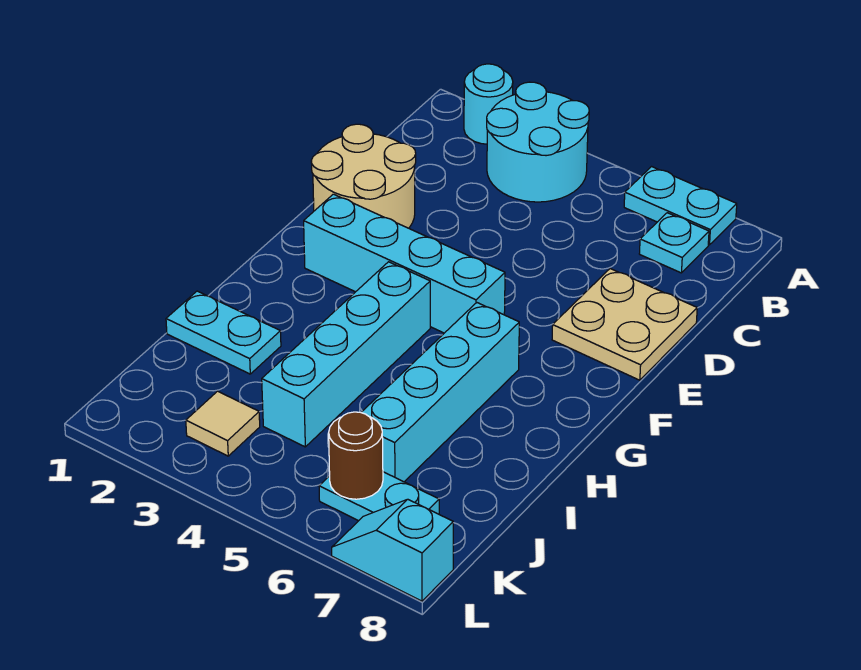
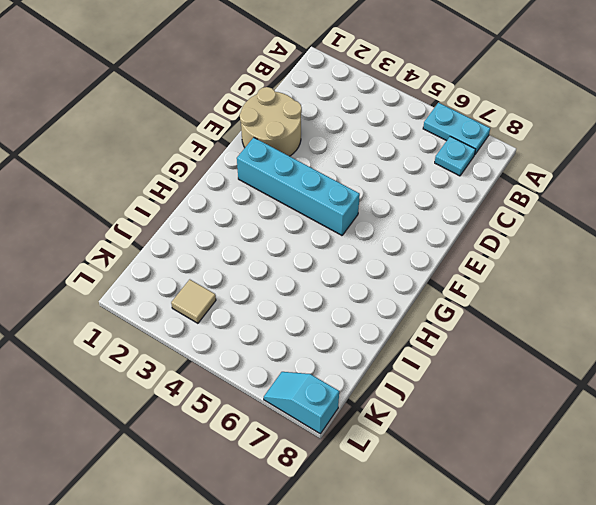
none -> cyan round brick A2 level 1
none -> cyan round brick A3:B4 level 1
none -> tan plate D7:E8 level 1

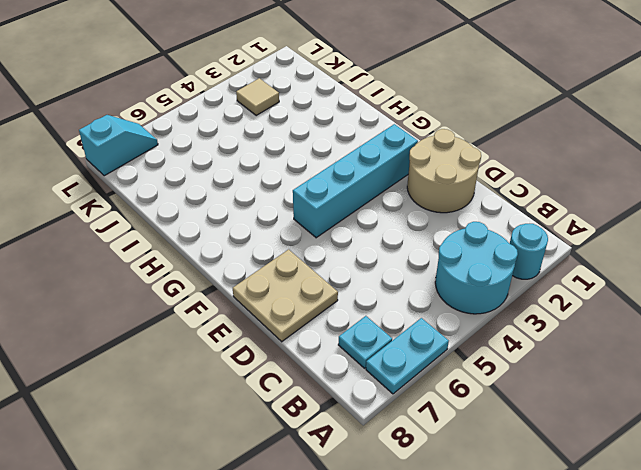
none -> cyan brick G4:J4 level 1
none -> cyan brick G6:J6 level 1
none -> cyan plate I1:I2 level 1

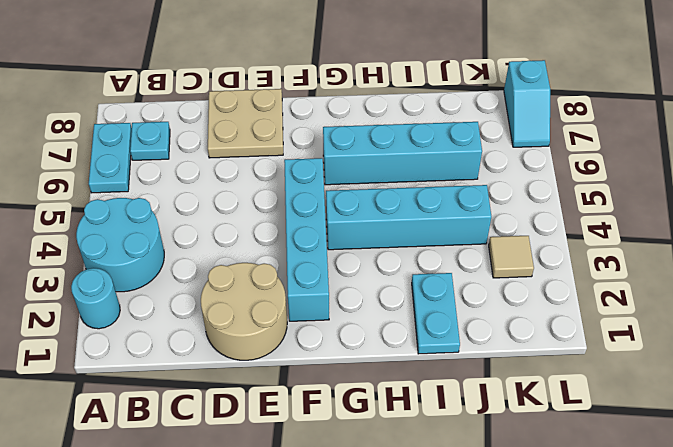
none -> cyan plate K6:K7 level 1
none -> brown round brick K6 level 2

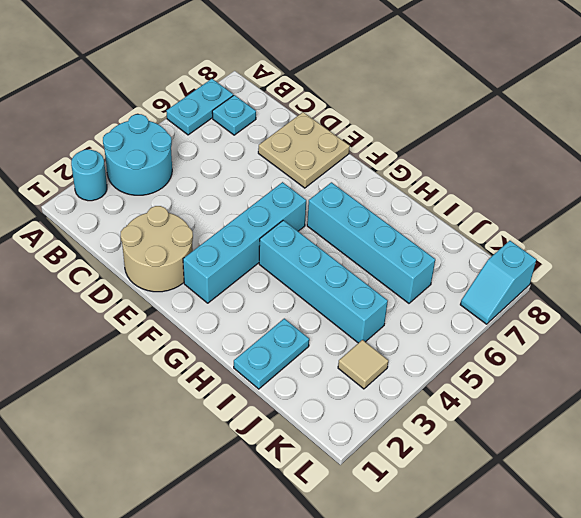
none -> cyan plate K6:K7 level 1
none -> brown round brick K6 level 2

